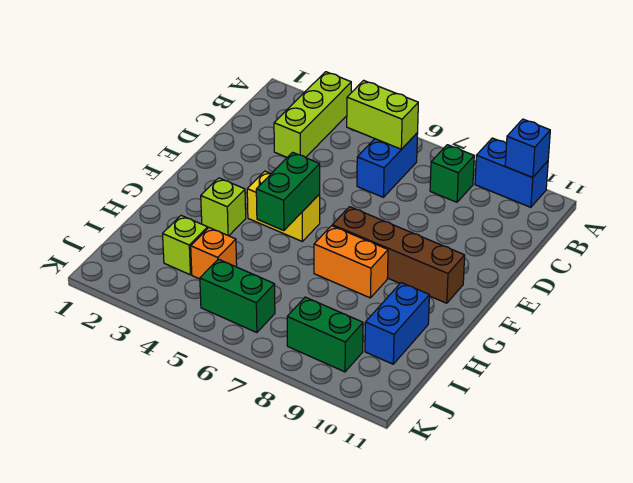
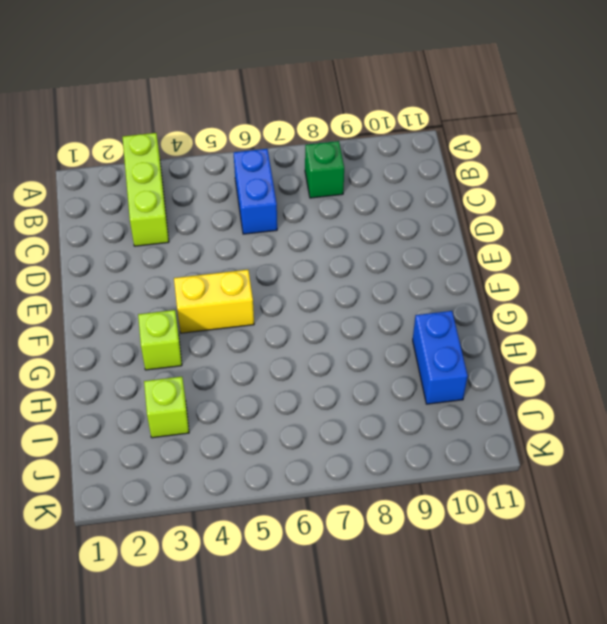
none -> blue brick A9:A10 level 1
none -> brown brick F7:F10 level 1
none -> orange brick G7:G8 level 1

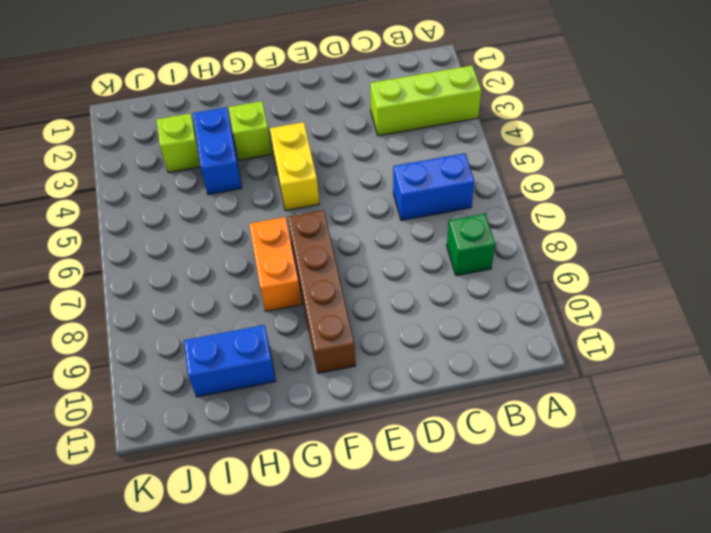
blue brick H3:H4 level 1 -> blue brick A9:A10 level 1
none -> orange brick I4 level 1
none -> green brick J5:J6 level 1
none -> green brick J8:J9 level 1

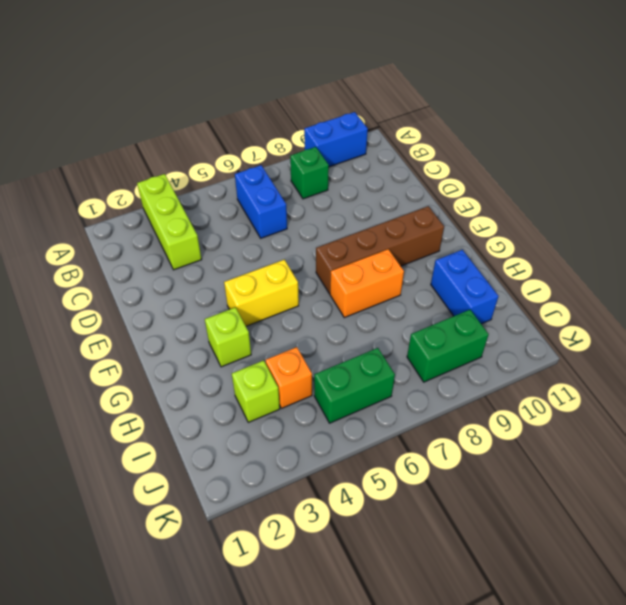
none -> blue brick A10 level 2
none -> lime brick B5:B6 level 2
none -> green brick F5:G5 level 2

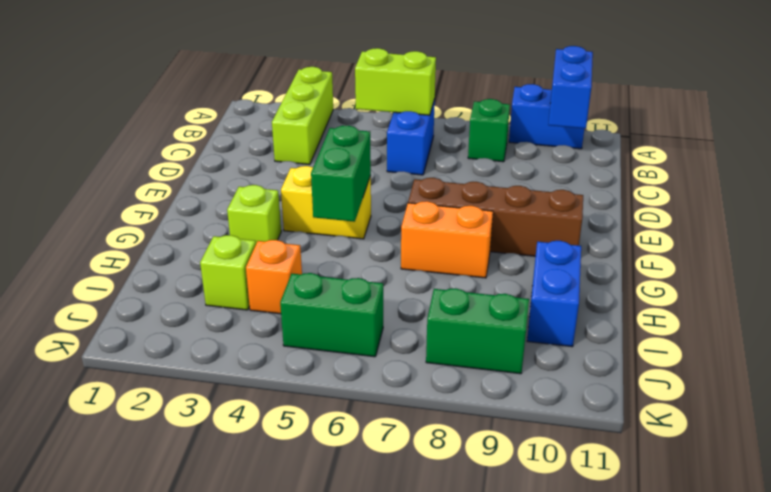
blue brick A10:B10 level 2 -> blue brick A10 level 2

